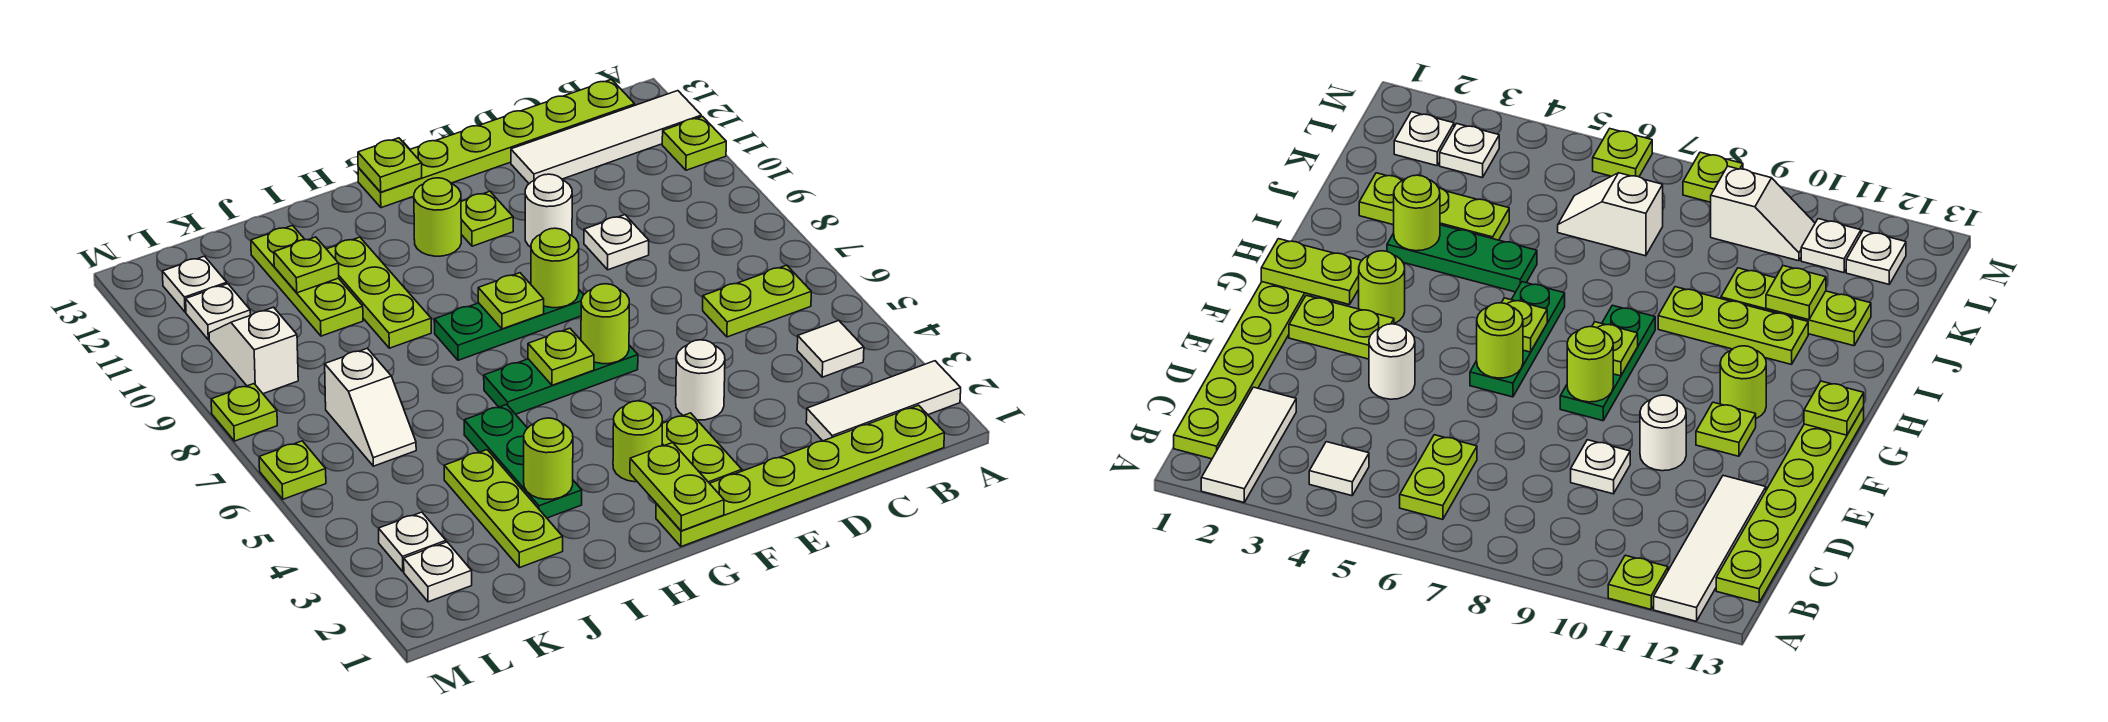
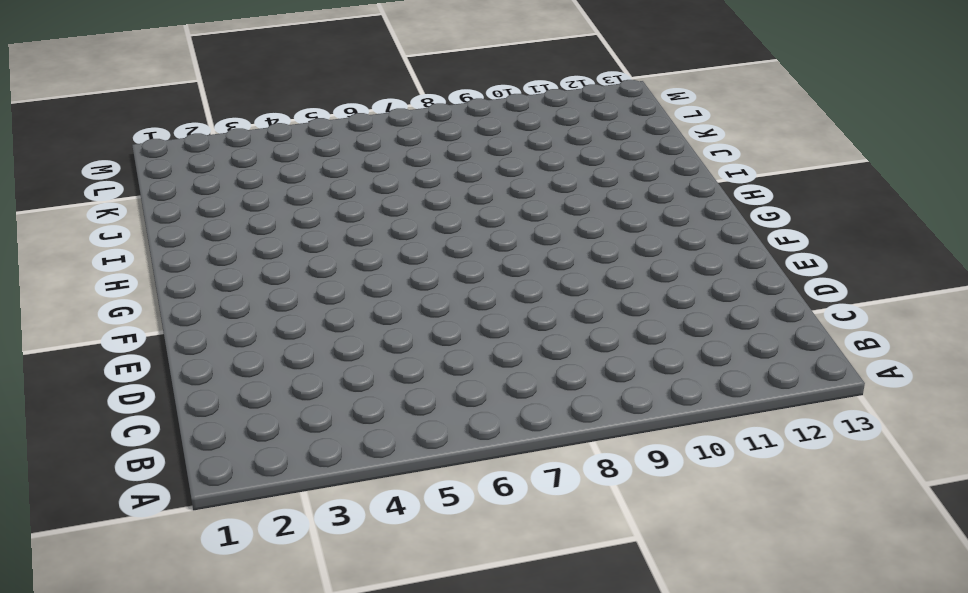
none -> white tile A2:C2 level 1
none -> lime plate A11 level 1
none -> white tile A12:D12 level 1
none -> lime plate B1:G1 level 1

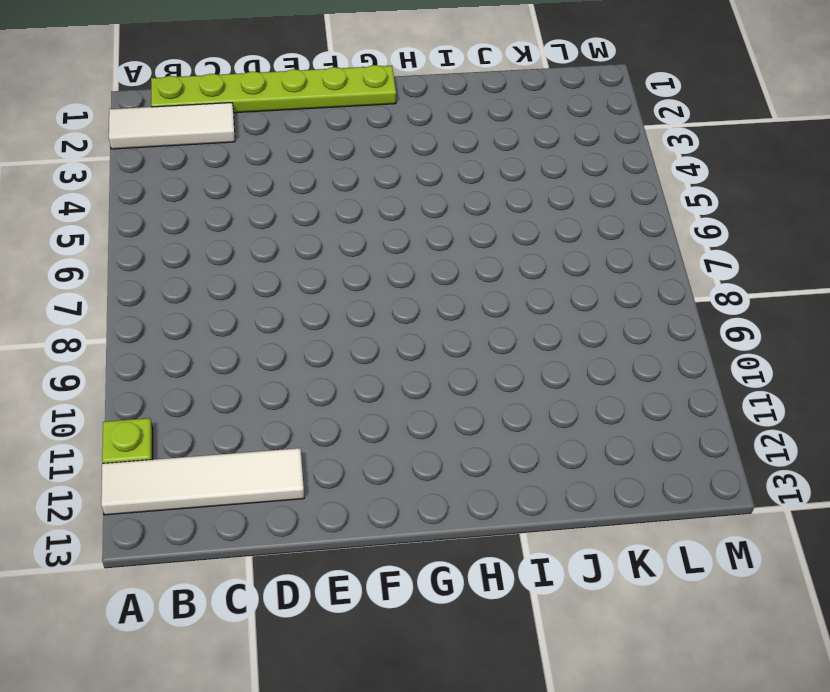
none -> white tile B4 level 1
none -> lime plate B6:C6 level 1
none -> lime plate B13:G13 level 1
none -> white plate D9 level 1

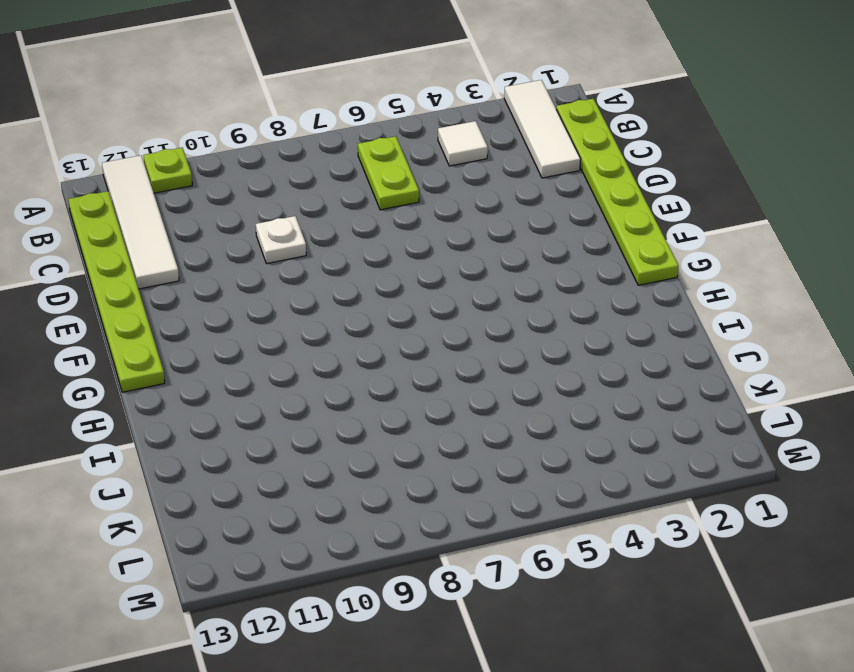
none -> white round brick E4 level 1
none -> white round brick E10 level 1
none -> lime plate F2:F3 level 1
none -> green plate F6:H6 level 1

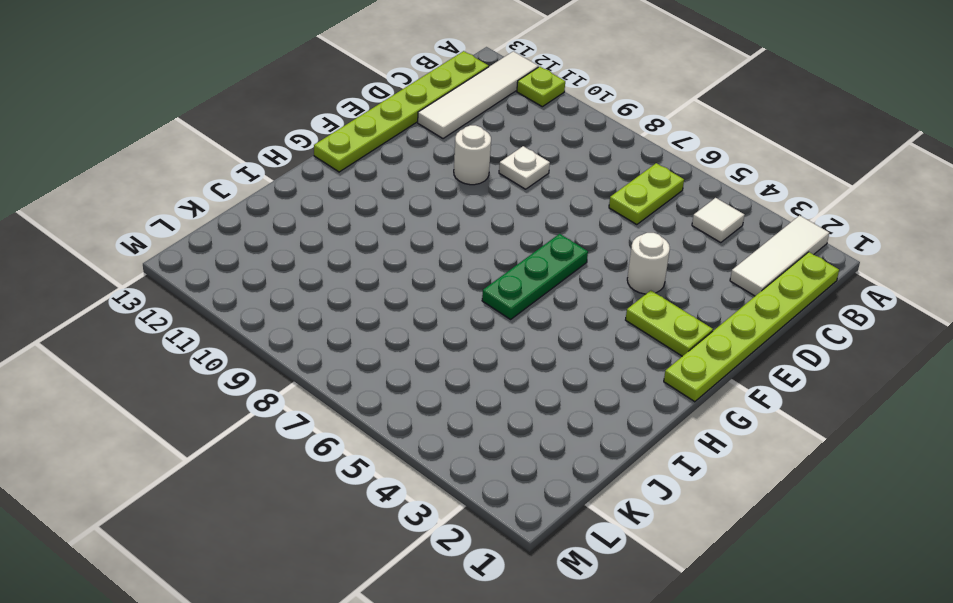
none -> green plate F8:H8 level 1
none -> lime plate F11 level 1
none -> lime round brick G3 level 1
none -> lime round brick G11 level 1

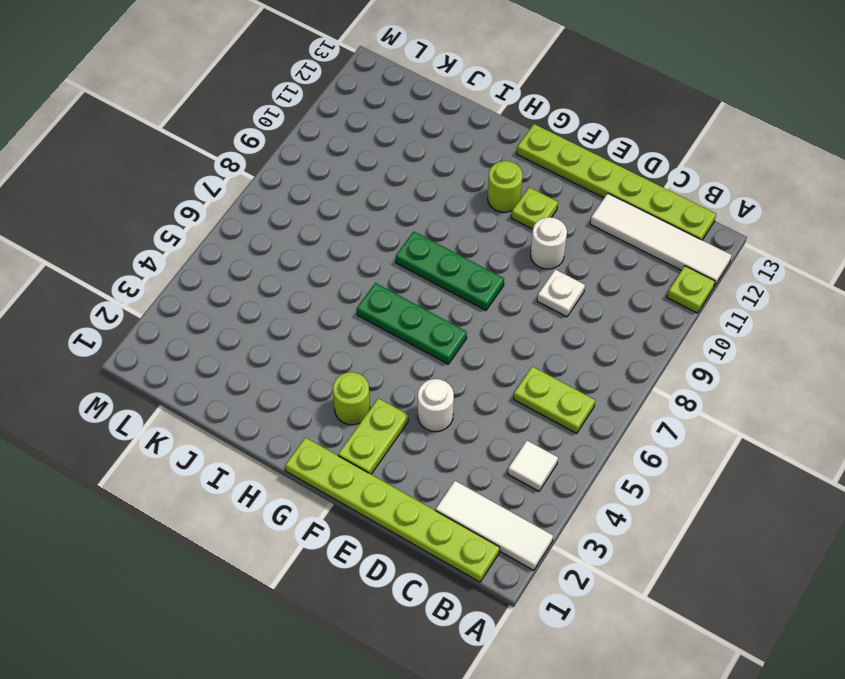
none -> green plate I3:I5 level 1
none -> lime plate I9:I11 level 1
none -> lime plate J2:J4 level 1
none -> lime plate J10:J12 level 1

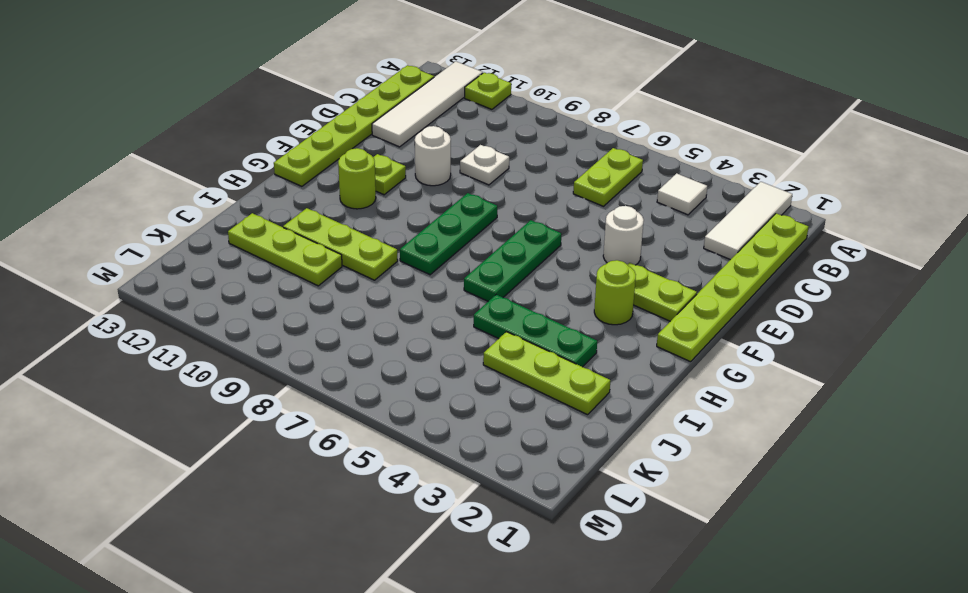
none -> white slope K6:K7 level 1 top 7
none -> white plate L2 level 1
none -> white plate L3 level 1
none -> white slope L9:L10 level 1 top 9

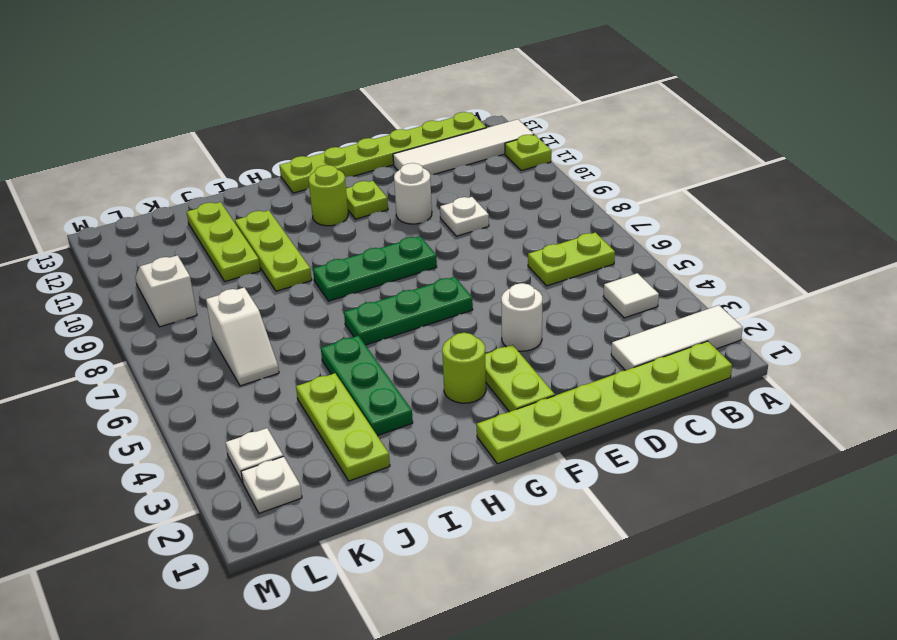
none -> white plate L11 level 1
none -> white plate L12 level 1
none -> lime plate M6 level 1
none -> lime plate M8 level 1

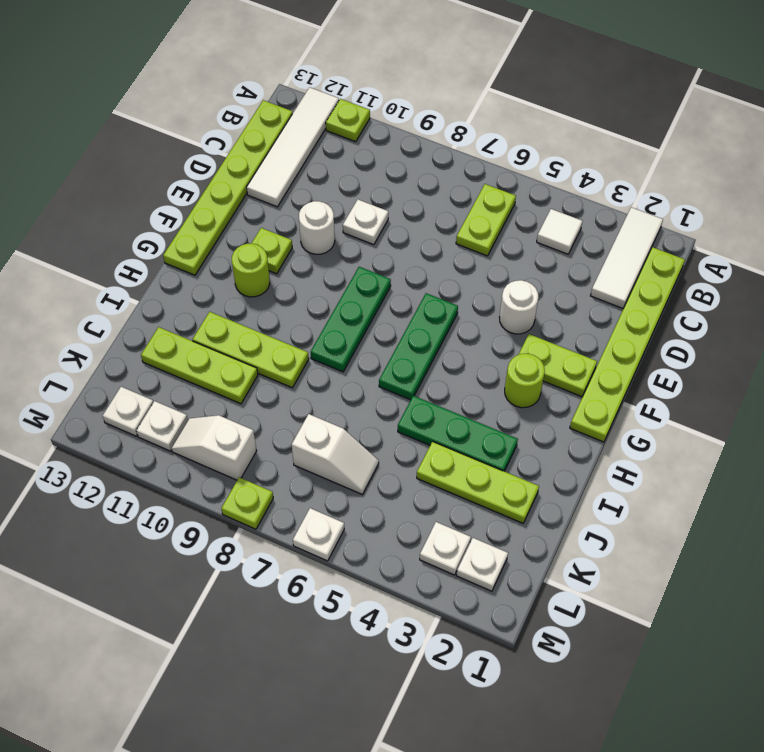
white plate M6 level 1 -> lime plate M6 level 1
none -> lime round brick F6 level 2
none -> lime round brick F8 level 2
none -> lime plate G1:G2 level 2
none -> lime plate G6 level 2

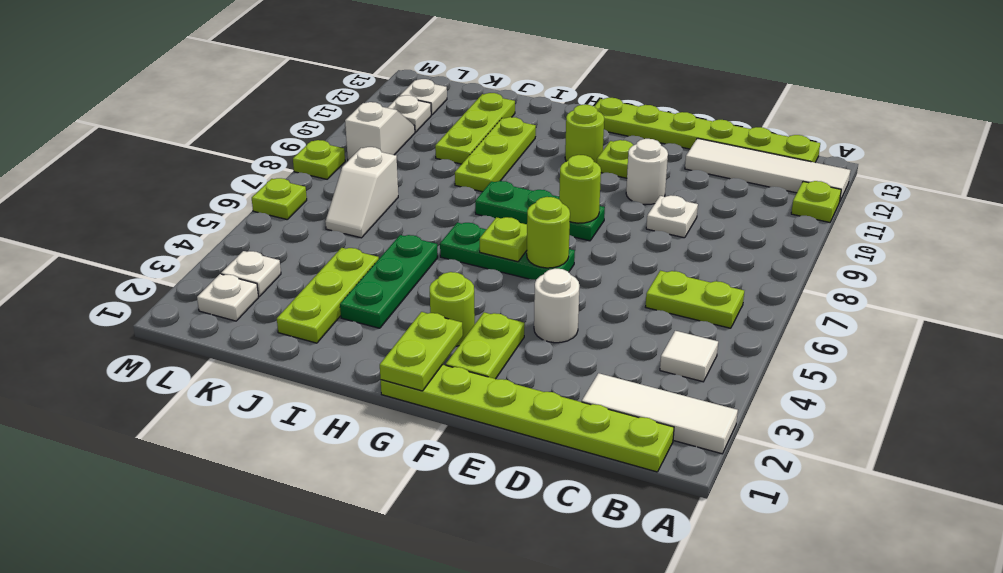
none -> lime plate G8 level 2
none -> lime plate G13 level 2
none -> lime round brick I3 level 2
none -> lime plate J11 level 2

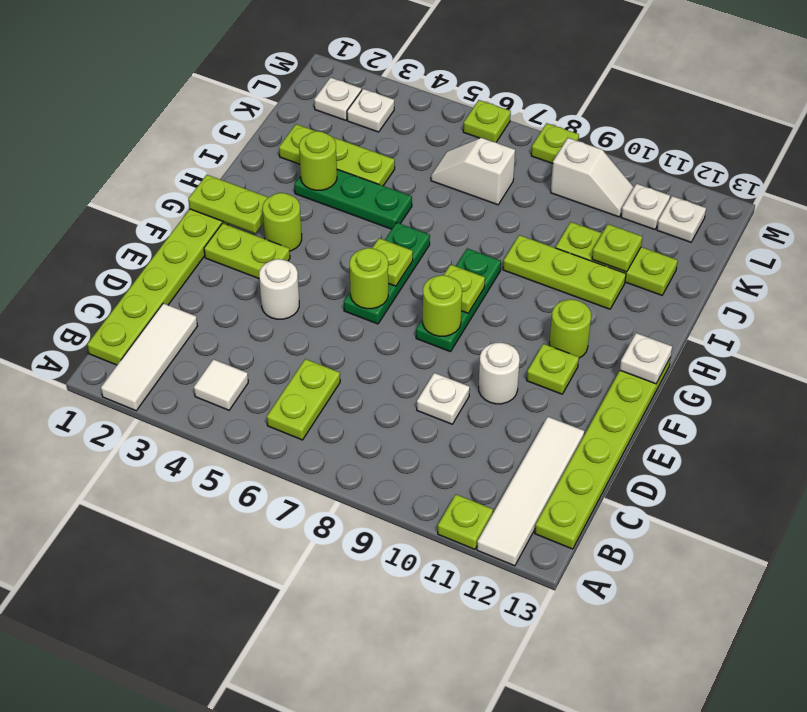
white plate G13 level 2 -> lime plate G13 level 2

